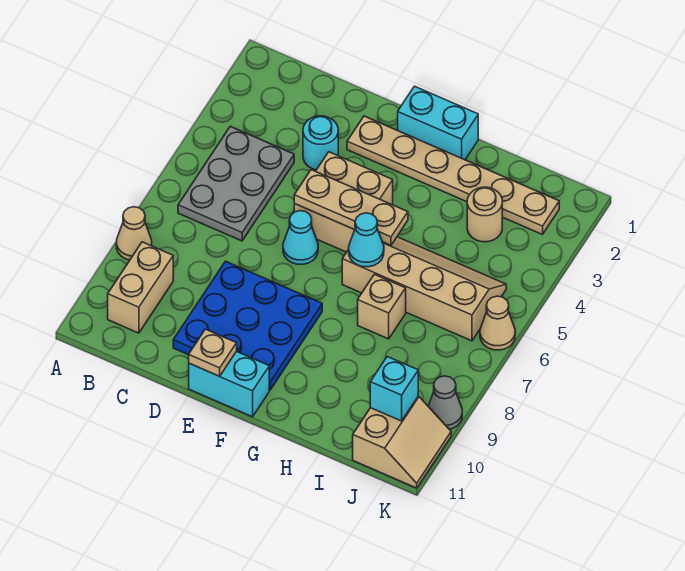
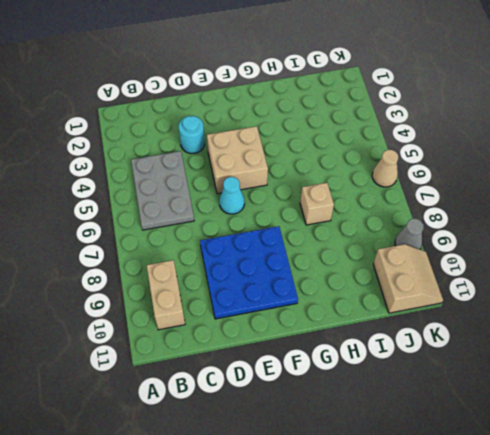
none -> tan cone A8 level 1
none -> tan plate E2:J2 level 1
none -> cyan brick E11:F11 level 1

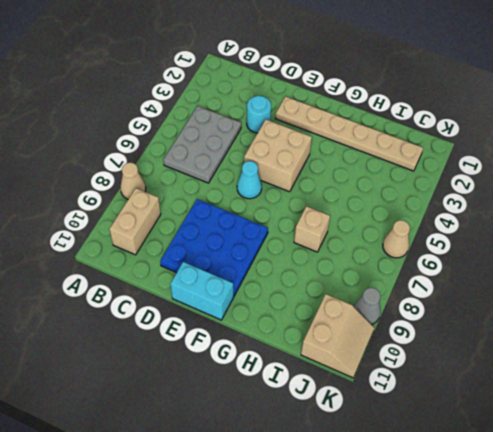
none -> cyan brick F1:G1 level 1
none -> tan slope G5:J6 level 1 top 6
none -> tan round brick I3 level 1

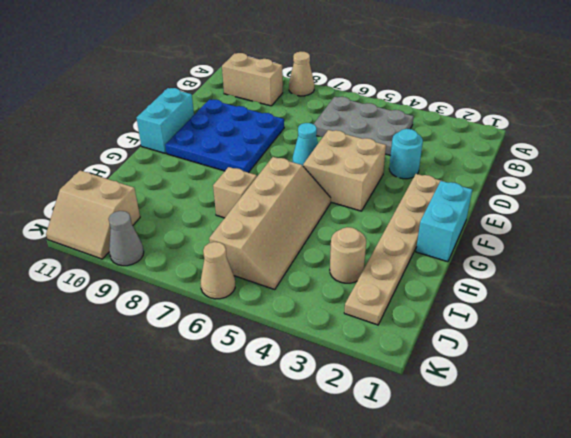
none -> tan plate E5:G5 level 2
none -> tan plate E11 level 2
none -> cyan cone G6 level 2

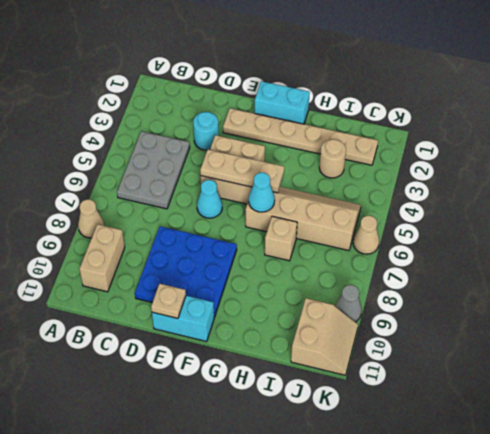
none -> cyan brick J10 level 2

